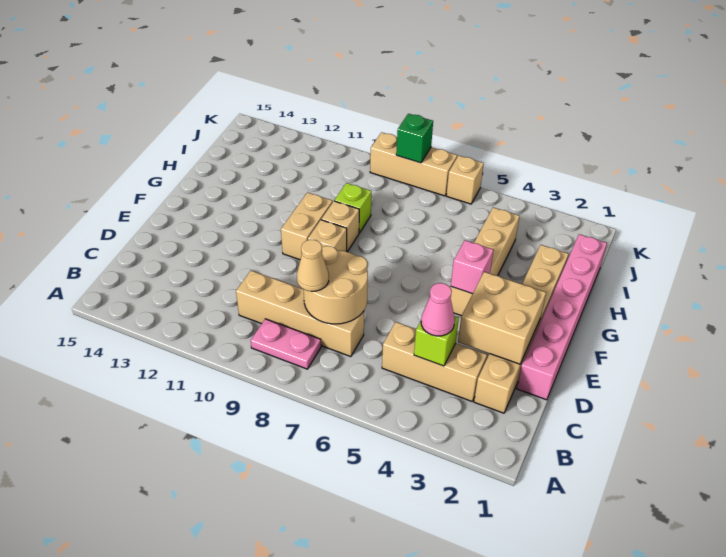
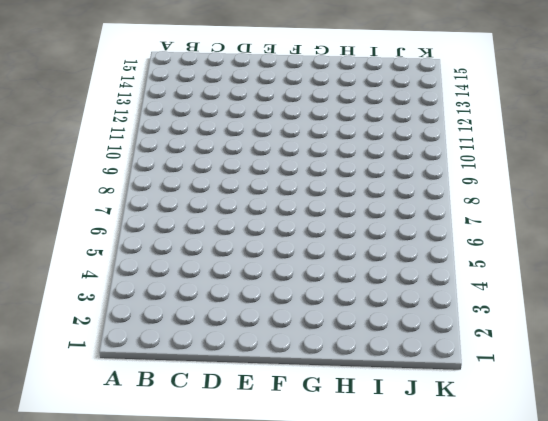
none -> pink plate B8:B9 level 1
none -> tan brick C2:H2 level 1
none -> tan brick C3:C5 level 1

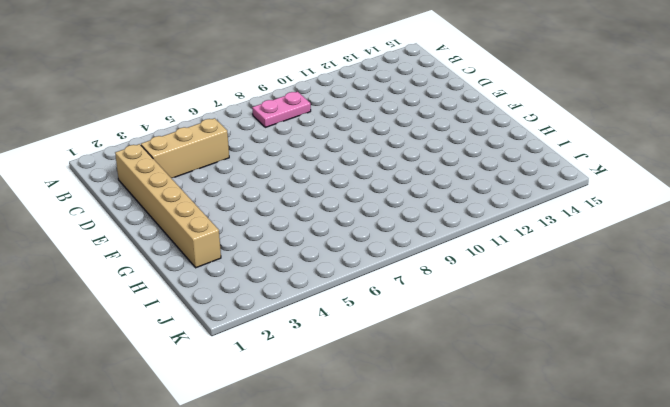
none -> tan brick C7:C10 level 1
none -> pink brick D1:I1 level 1
none -> tan brick F4:I4 level 1

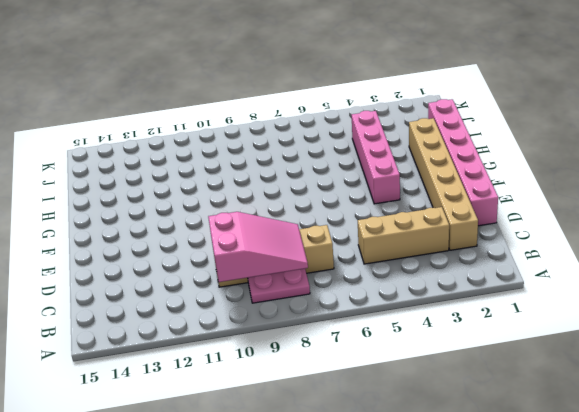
pink slope B8:C10 level 2 top 10 -> tan round brick C7:D8 level 2
pink brick F4:I4 level 1 -> tan brick F4:I4 level 1
none -> tan brick F9 level 1
none -> tan brick F10:G10 level 1
none -> tan brick G9 level 1

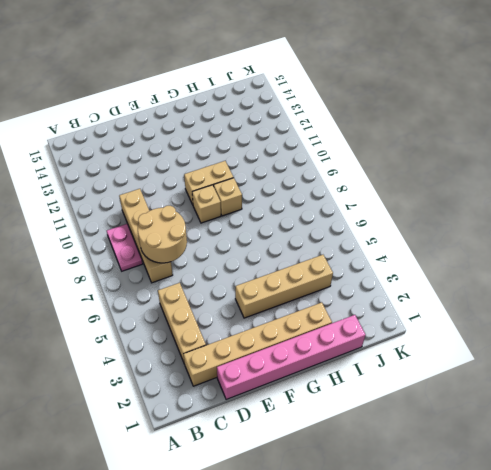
none -> lime brick H9 level 1
none -> tan brick K6 level 1
none -> tan brick K7:K9 level 1

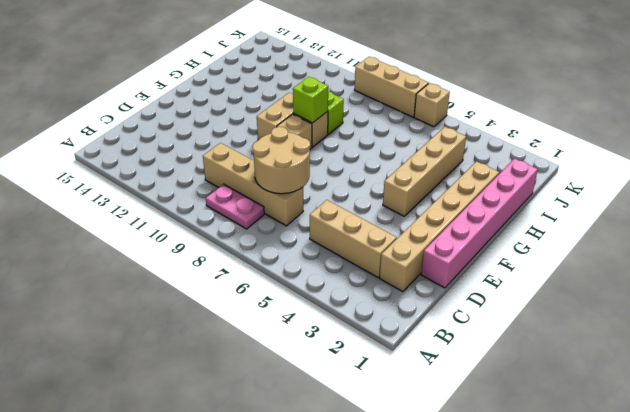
lime brick G9 level 2 -> lime brick C4 level 2
none -> tan brick D2:E3 level 2
none -> pink brick F4 level 2
none -> green brick K8 level 2

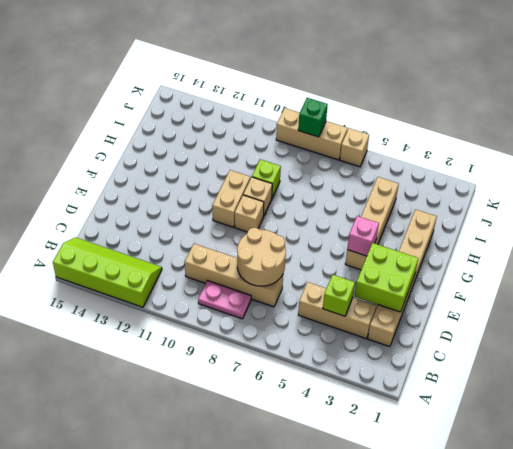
lime slope A12:B15 level 1 top A -> none
lime brick D2:E3 level 2 -> tan brick D2:E3 level 2
none -> pink brick D1:I1 level 1
none -> pink cone C4 level 3
none -> tan cone C8 level 3

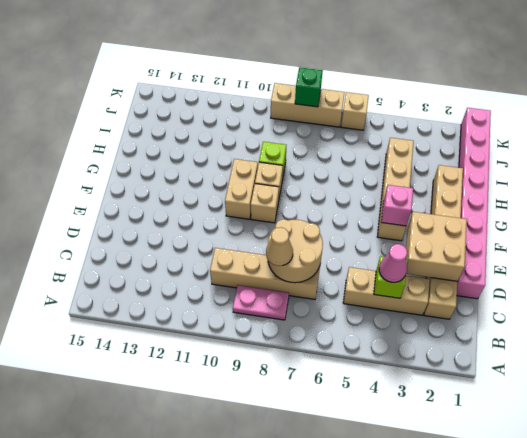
pink brick D1:K1 level 1 -> pink brick D1:I1 level 1

